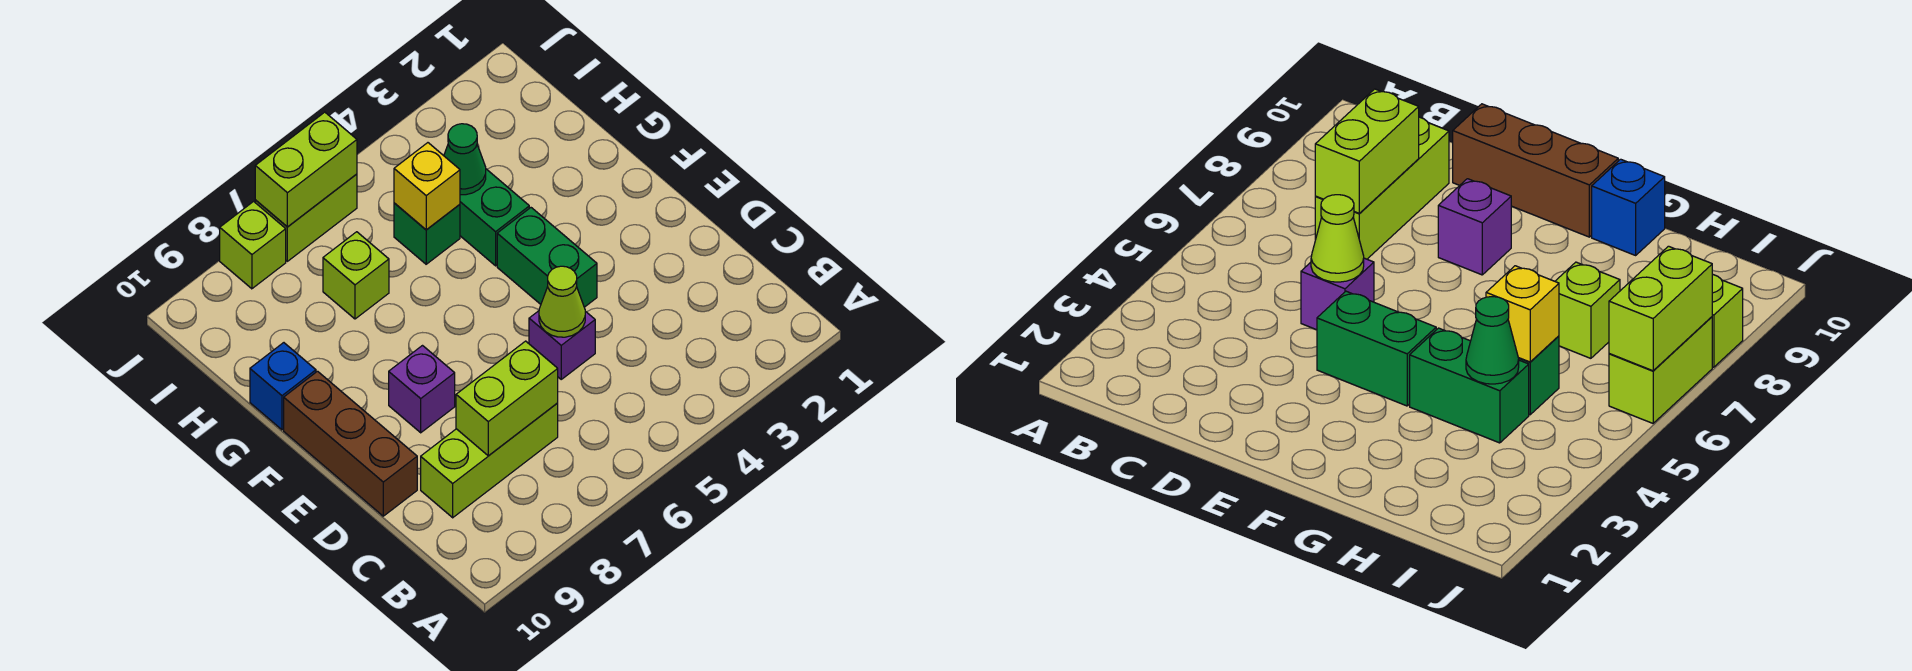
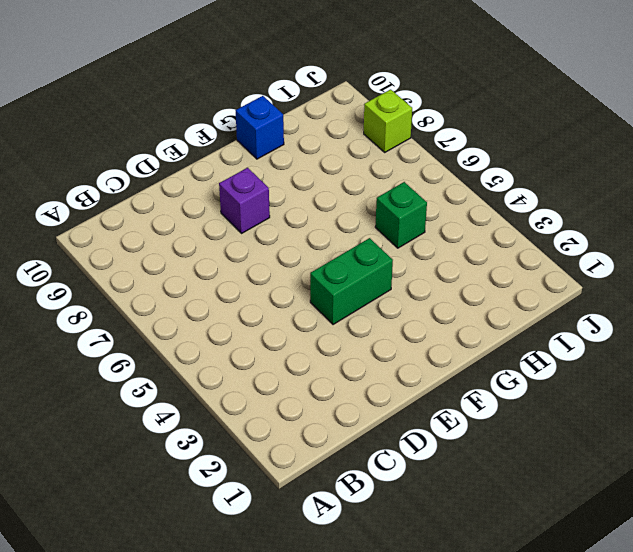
none -> lime brick C7:C9 level 1
none -> purple brick D5 level 1
none -> brown brick D10:F10 level 1

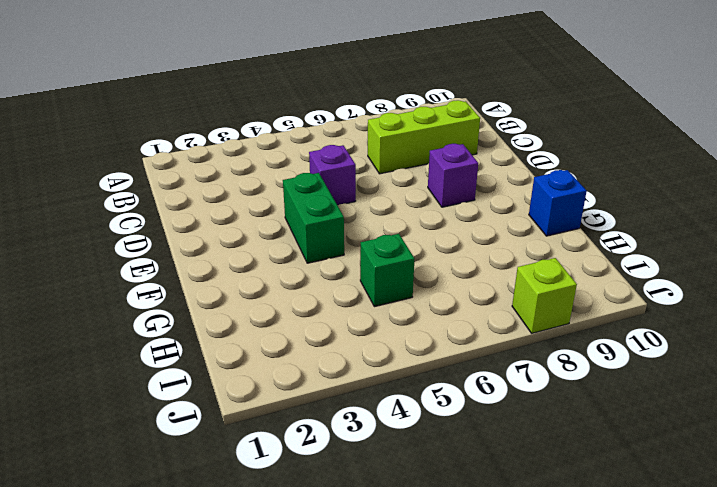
none -> brown brick D10:F10 level 1
none -> green brick G4:H4 level 1
none -> lime brick H7 level 1

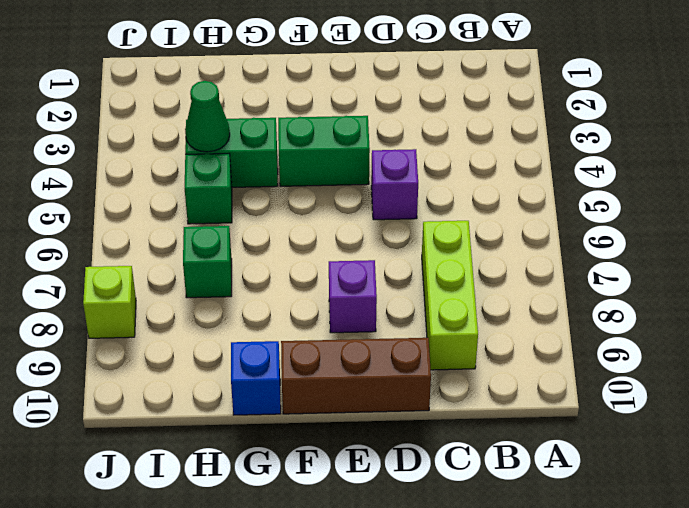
green brick H7 level 1 -> lime brick H7 level 1
none -> lime brick J6:J7 level 1
none -> lime brick C7:C8 level 2
none -> lime cone D5 level 2

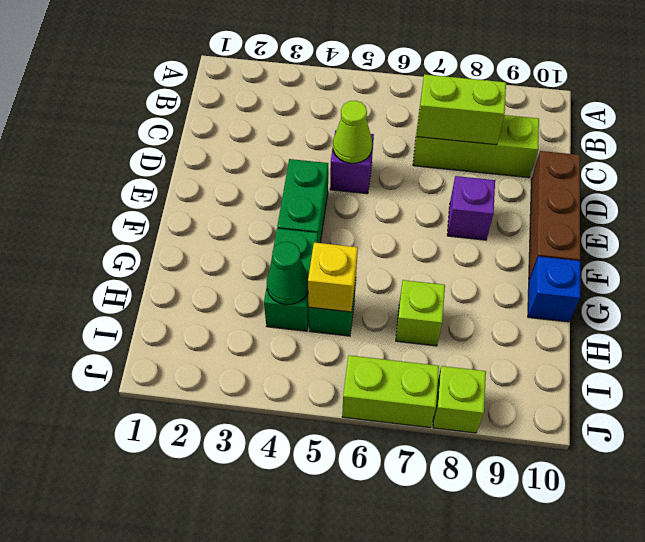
none -> lime brick J6:J7 level 2

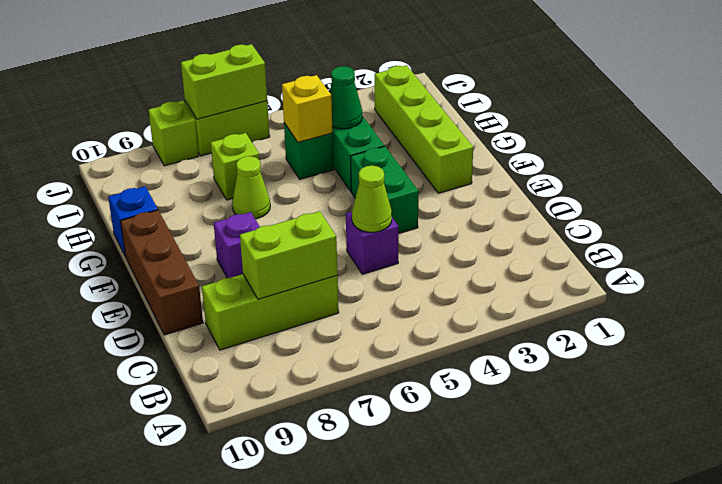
lime brick F2:I2 level 1 -> none
lime cone G7 level 1 -> none

